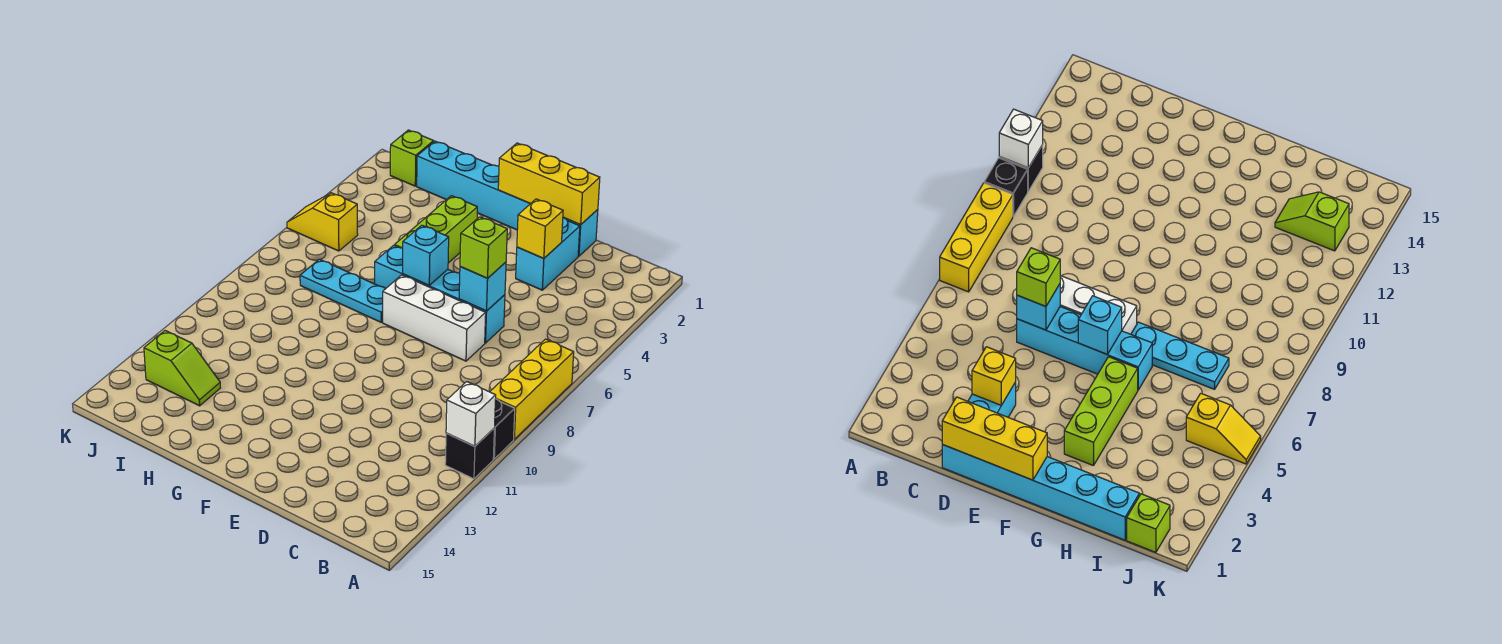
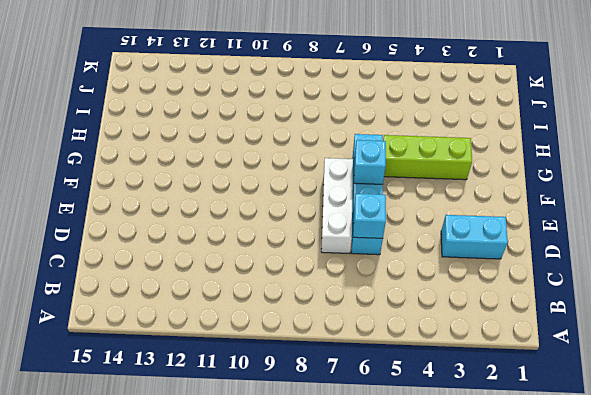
none -> yellow brick A7:A9 level 1
none -> black brick A10 level 1
none -> black brick A11 level 1

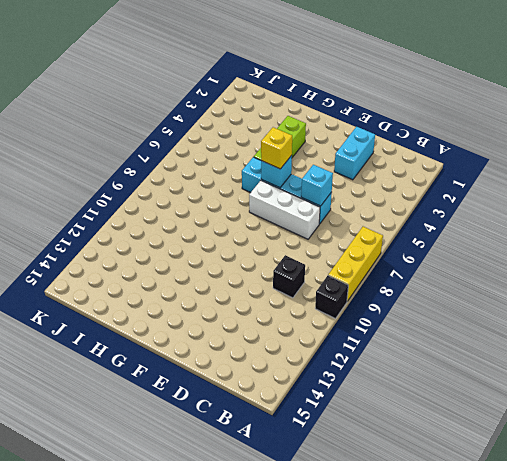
black brick C10 level 1 -> black brick A11 level 1
yellow brick F6 level 3 -> yellow brick D3 level 2
none -> cyan brick D1:I1 level 1
none -> cyan plate G7:I7 level 1
none -> lime slope I13:J13 level 1 top J

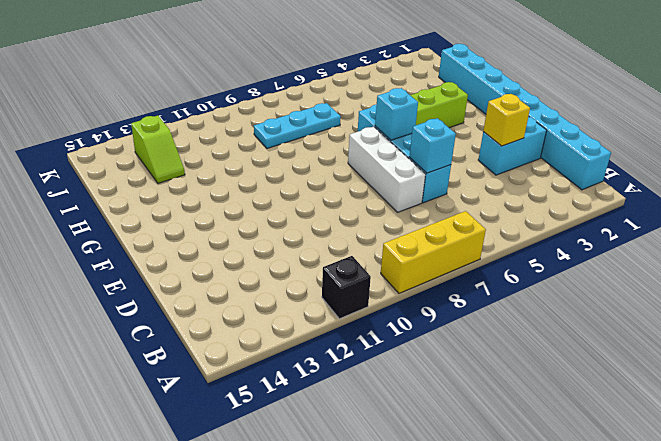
cyan brick B1:I1 level 1 -> cyan brick D1:I1 level 1
cyan plate I7:I9 level 1 -> cyan plate G7:I7 level 1
none -> black brick A10 level 1
none -> lime brick J1 level 1
none -> yellow slope J5:K5 level 1 top J

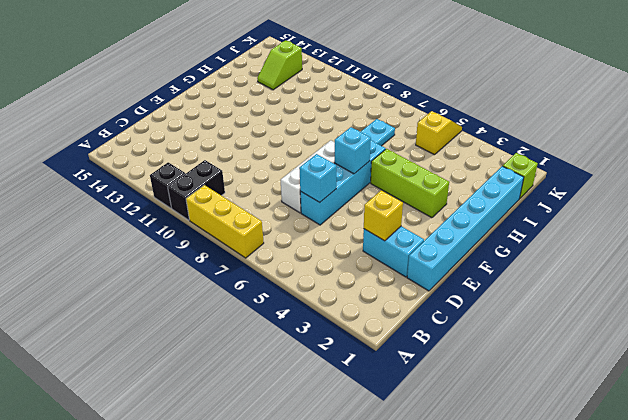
black brick A10:B10 level 1 -> black brick A10 level 1
none -> white brick A11 level 2
none -> yellow brick D1:F1 level 2
none -> lime brick D6 level 3

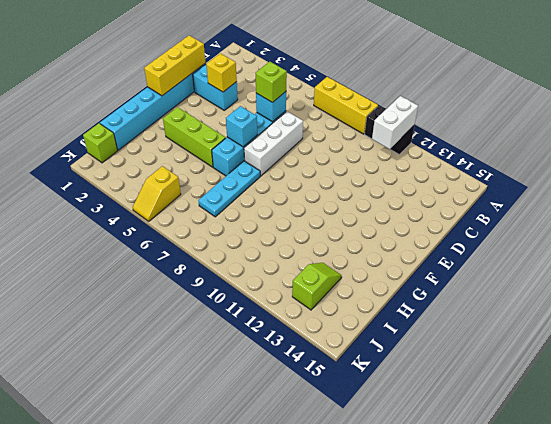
white brick A11:B11 level 2 -> white brick A11 level 2

